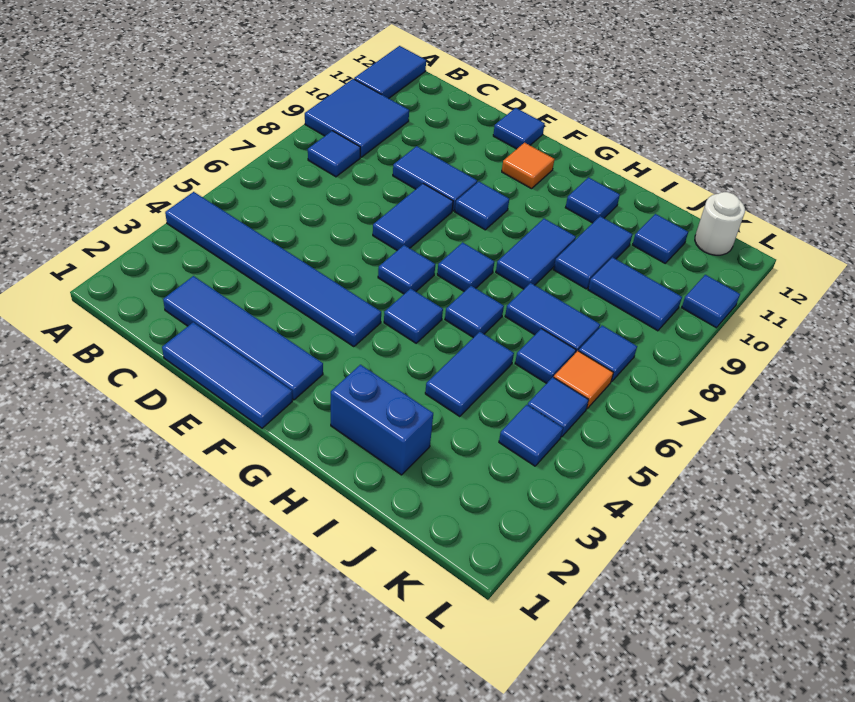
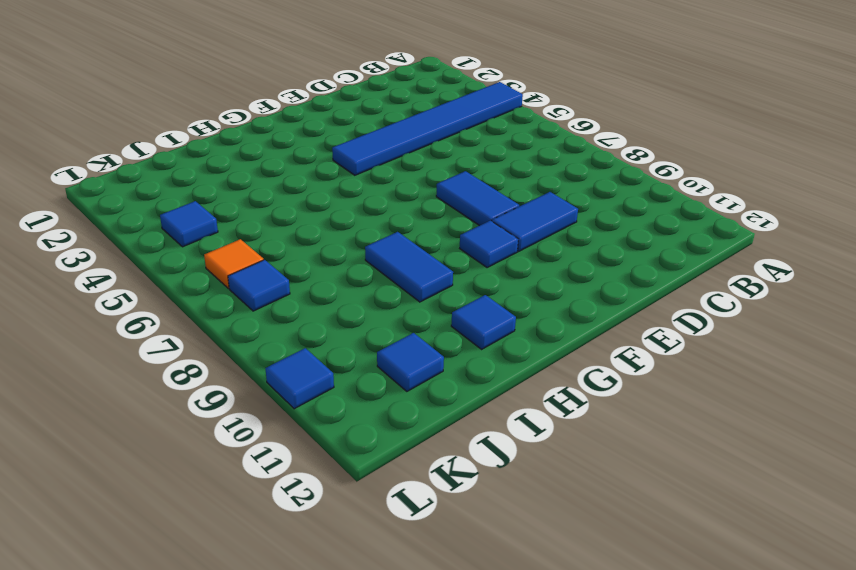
none -> blue tile A9:B10 level 1
none -> blue tile A11:A12 level 1
none -> blue tile B8 level 1
none -> blue tile C2:F2 level 1

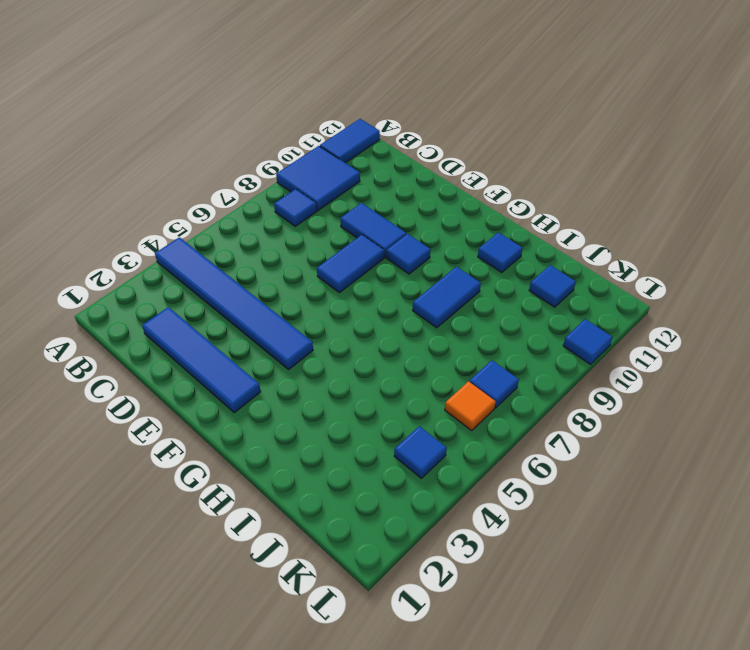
none -> blue tile D1:F1 level 1
none -> blue tile E12 level 1
none -> blue tile F6 level 1
none -> orange tile F11 level 1

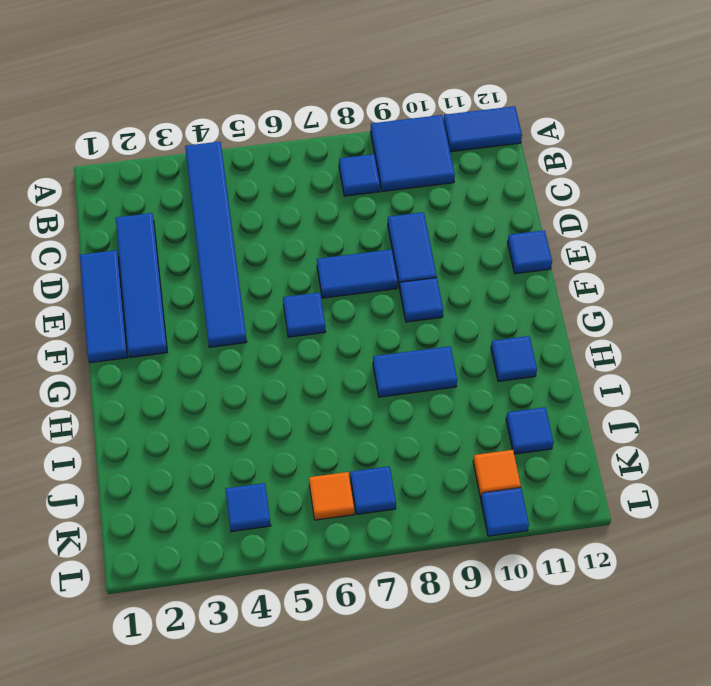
orange tile K10 level 1 -> orange tile F11 level 1
none -> blue tile G5 level 1
none -> blue tile G7 level 1
none -> blue brick H2:I2 level 1
none -> blue tile H6 level 1

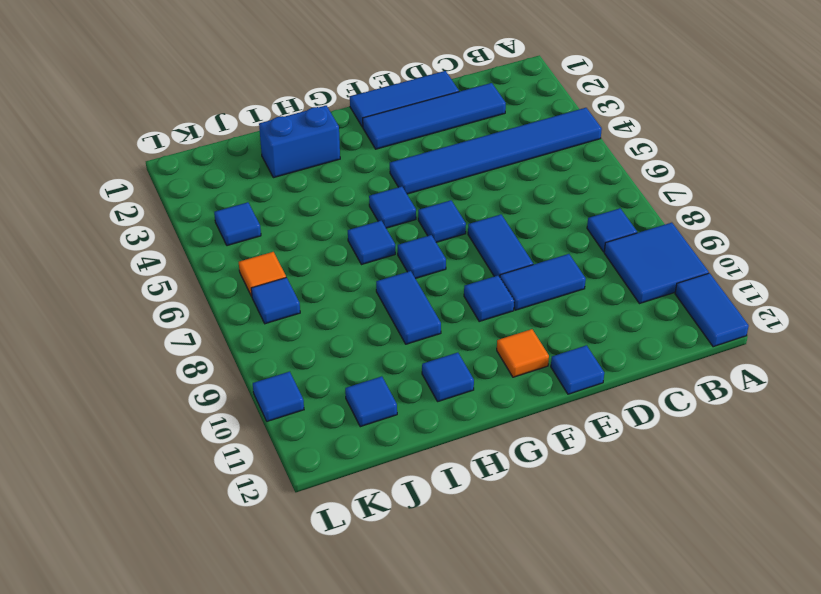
none -> blue tile I4:I5 level 1
none -> blue tile I7:J7 level 1
none -> blue tile I9:I10 level 1
none -> blue tile J6 level 1

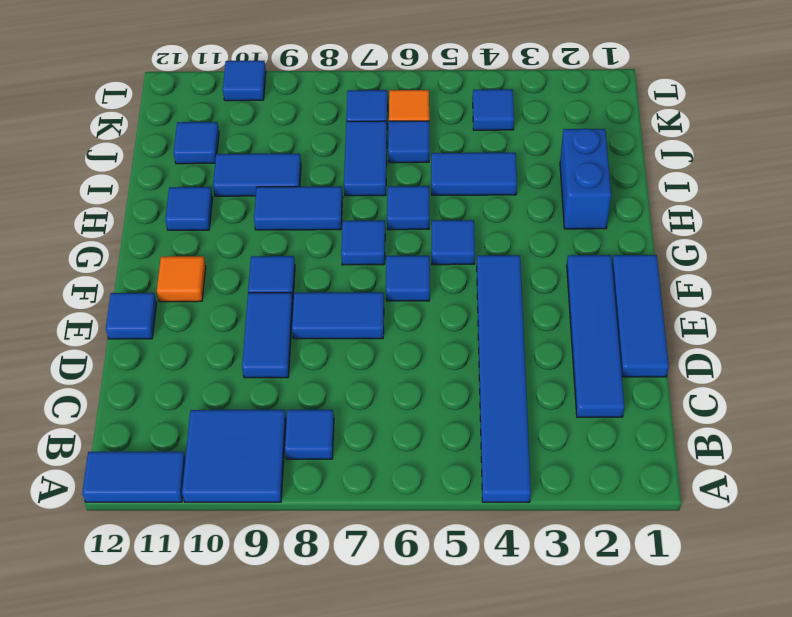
none -> blue tile J9:K9 level 1
none -> blue tile K5 level 1
none -> white round brick K12 level 1

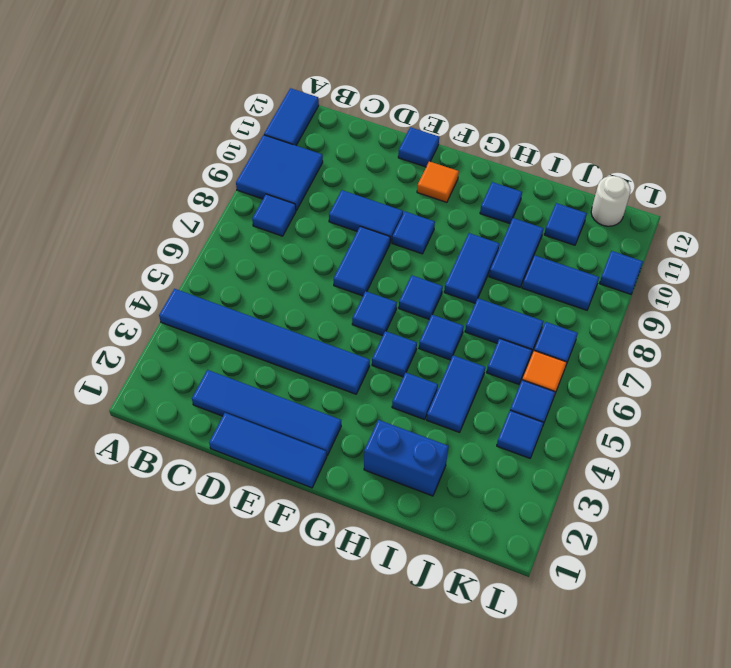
blue tile H4 level 1 -> none

